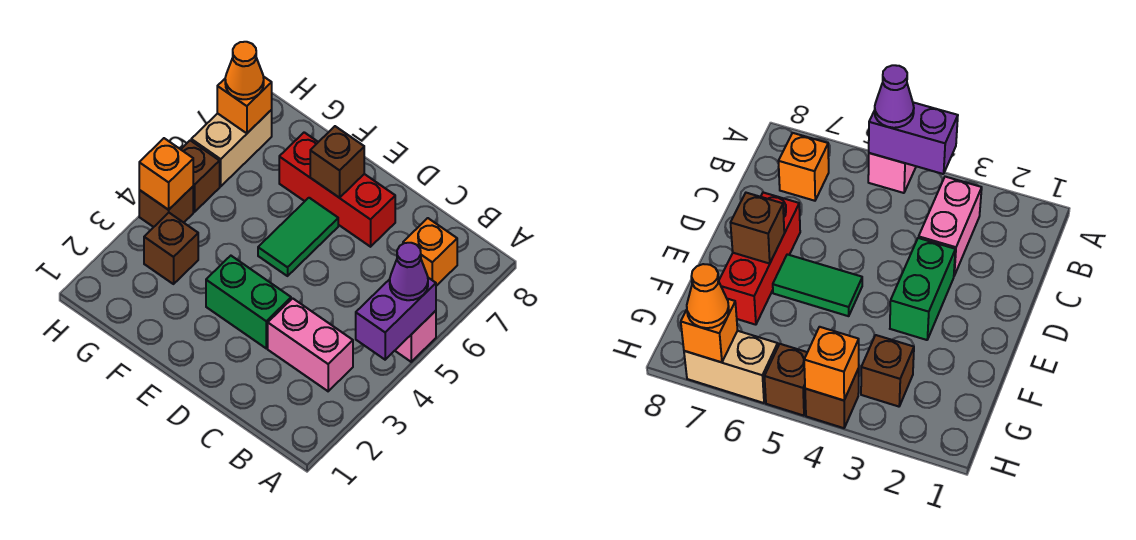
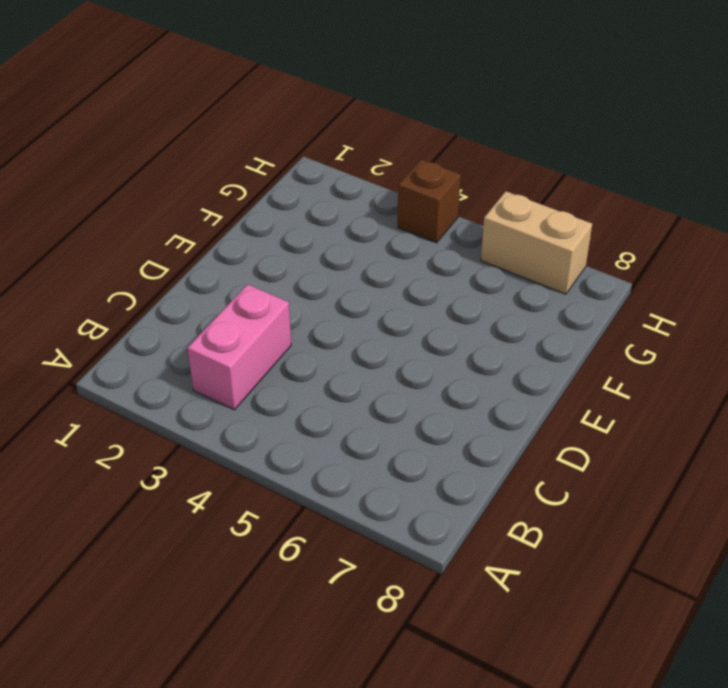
none -> pink brick A5 level 1
none -> orange brick B7 level 1
none -> green brick D3:E3 level 1

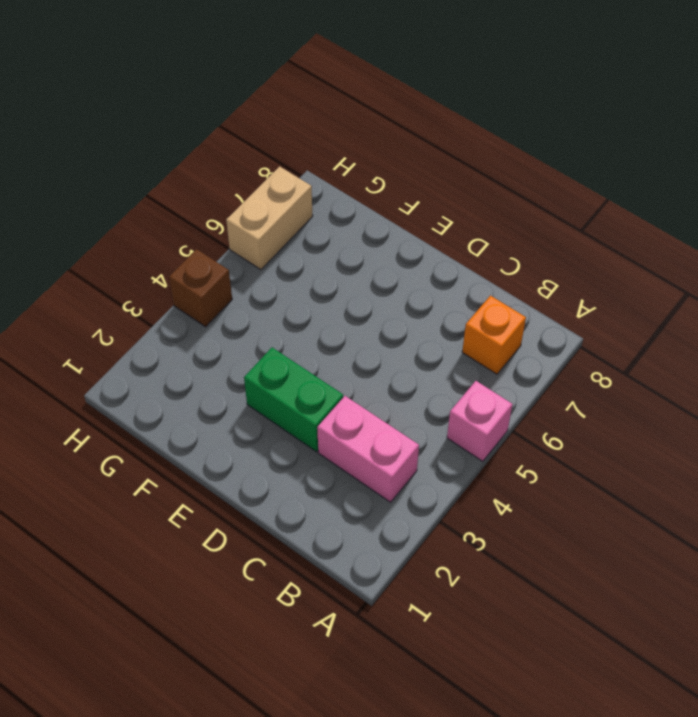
none -> red brick D7:F7 level 1
none -> green tile E5:E6 level 1
none -> brown brick G3 level 1

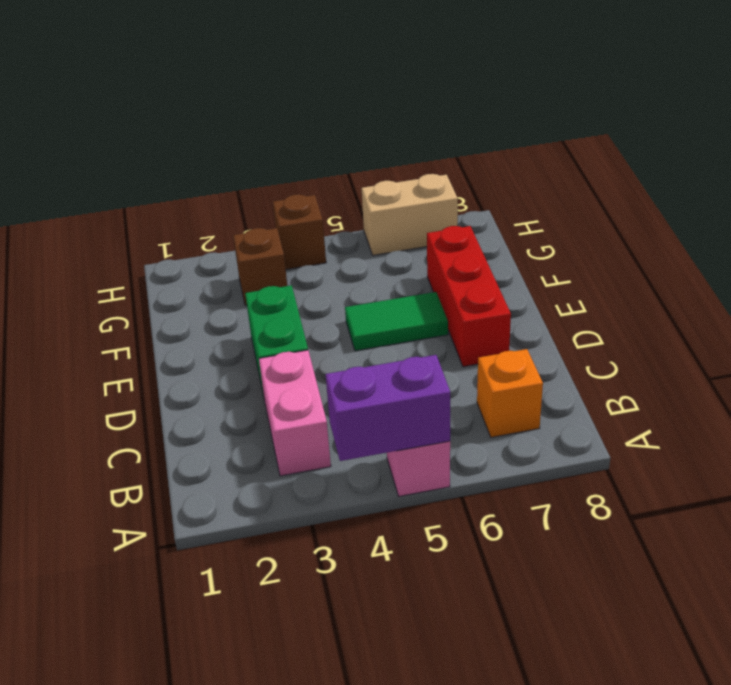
none -> brown brick H5 level 1
none -> brown brick E7 level 2
none -> orange brick H4 level 2

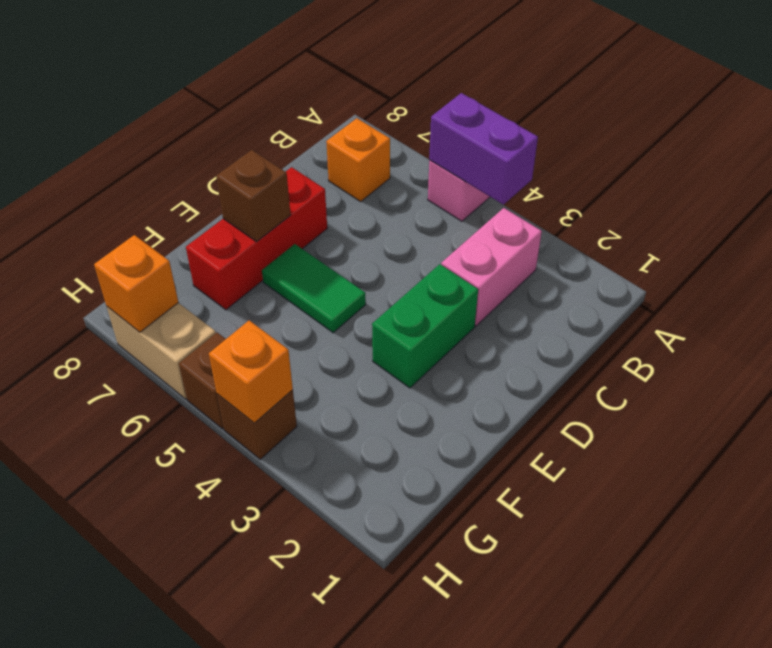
none -> brown brick G3 level 1
none -> purple cone A5 level 3
none -> orange cone H7 level 3

